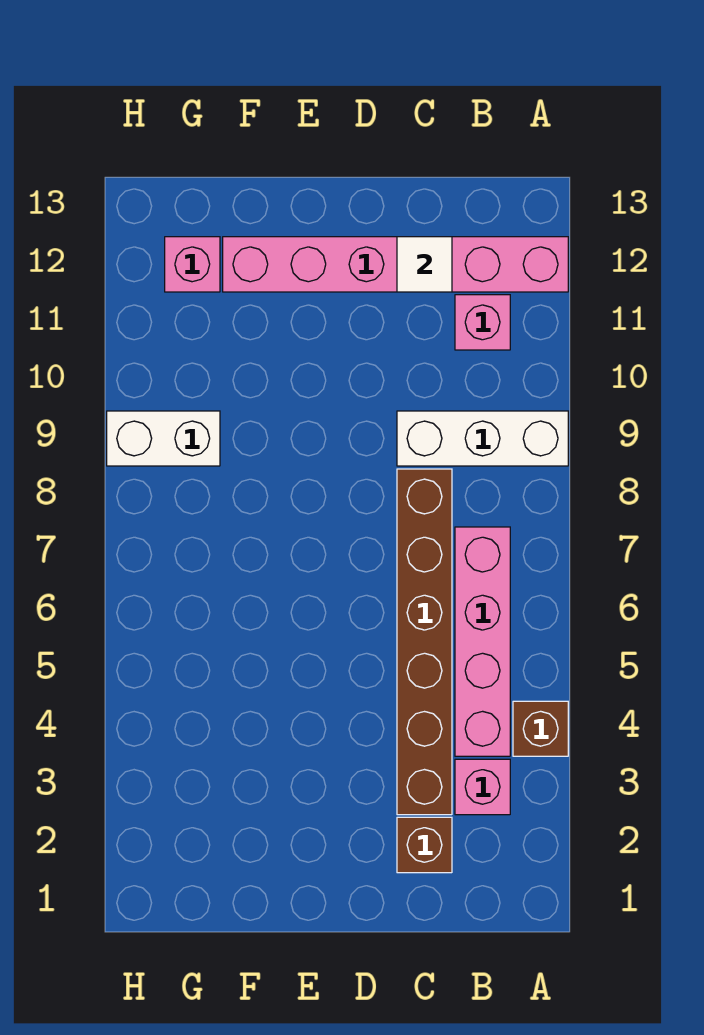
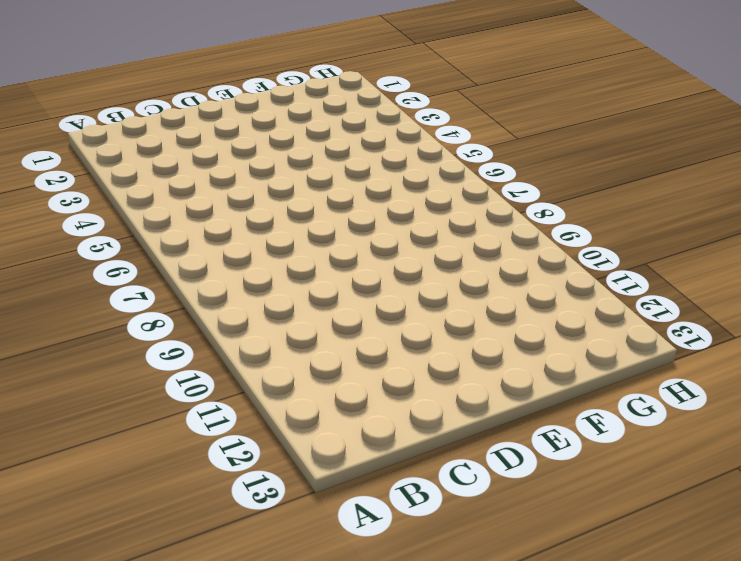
none -> brown brick A4 level 1
none -> white brick A9:C9 level 1

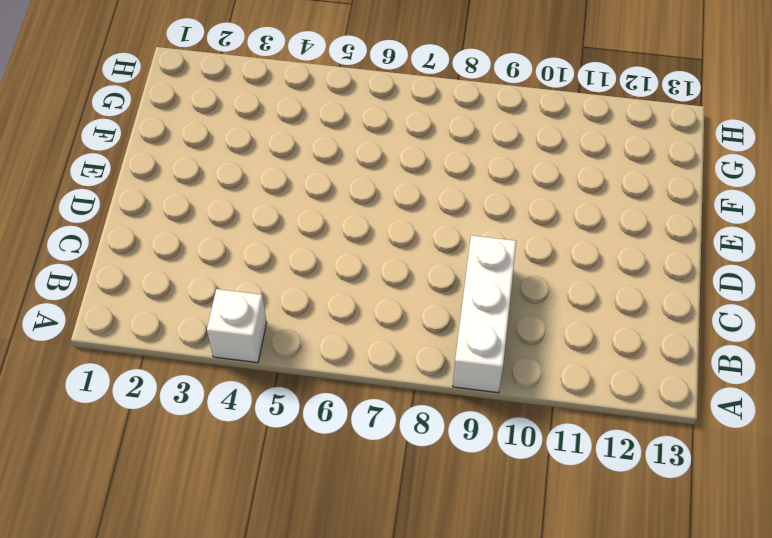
white brick A4 level 1 -> brown brick A4 level 1
none -> pink brick A12:F12 level 1
none -> pink brick B3 level 1

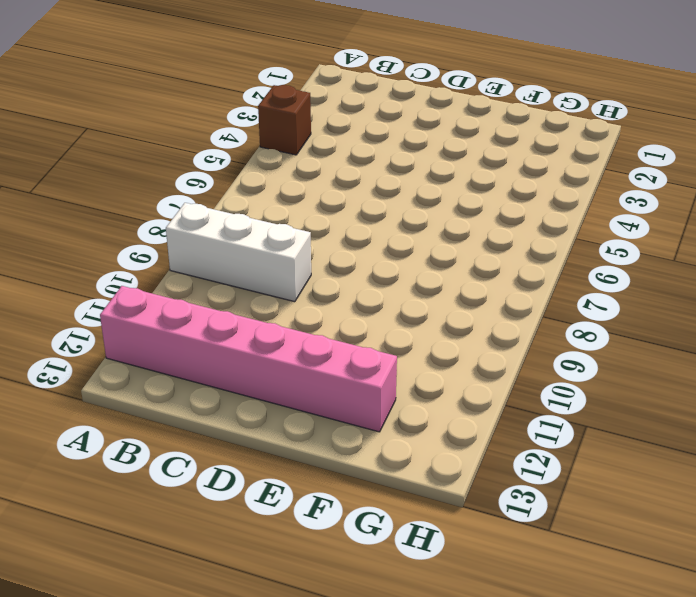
none -> pink brick B3 level 1
none -> pink brick B4:B7 level 1

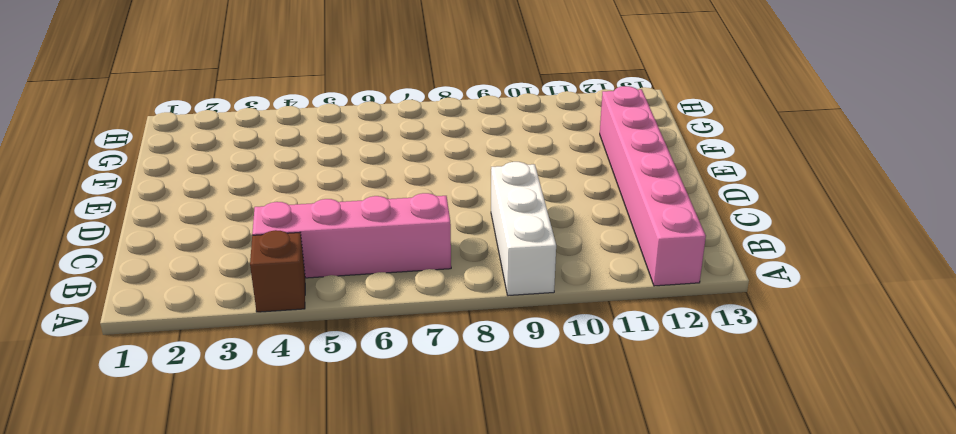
none -> pink brick B3 level 1
none -> pink brick B11 level 1

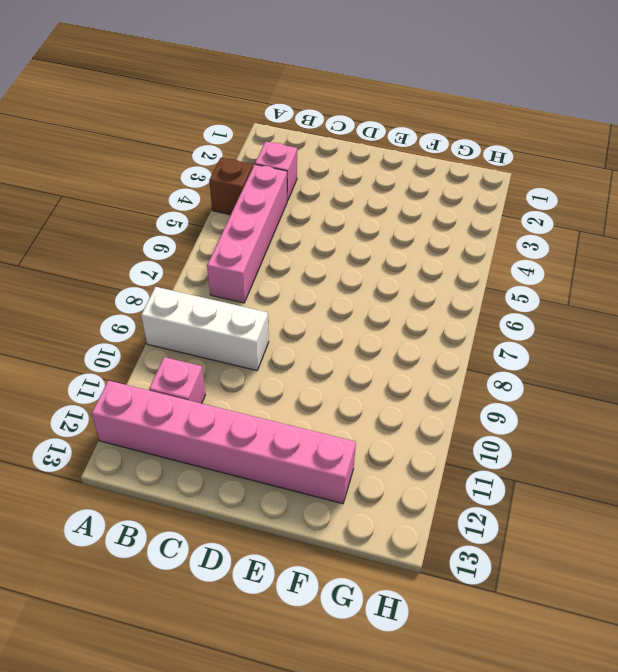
none -> brown brick C2 level 1
none -> brown brick C3:C8 level 1

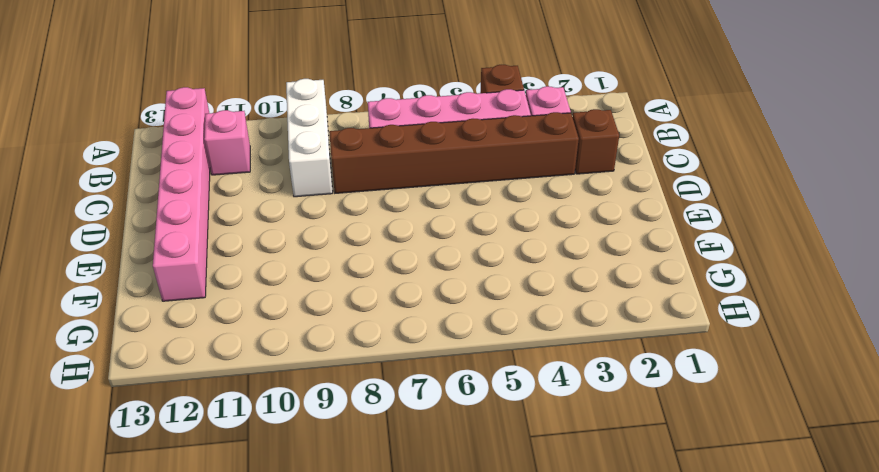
none -> white brick G9:H9 level 1
none -> pink brick G12 level 1

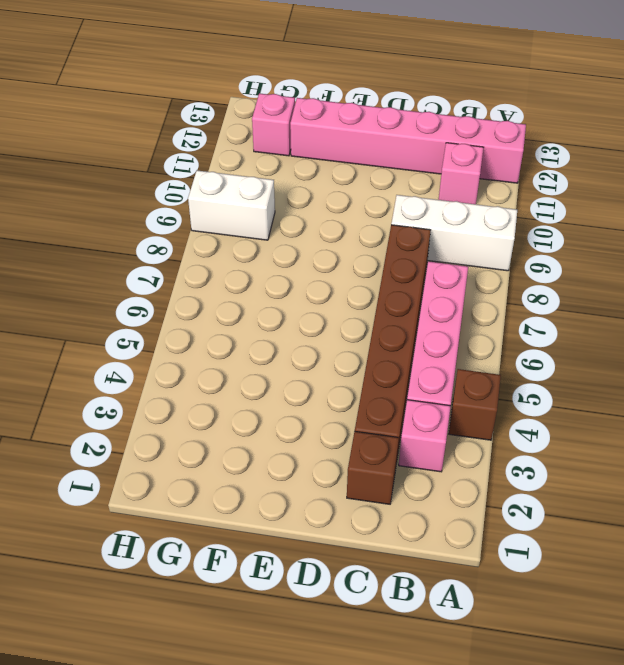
none -> white tile C12 level 2

